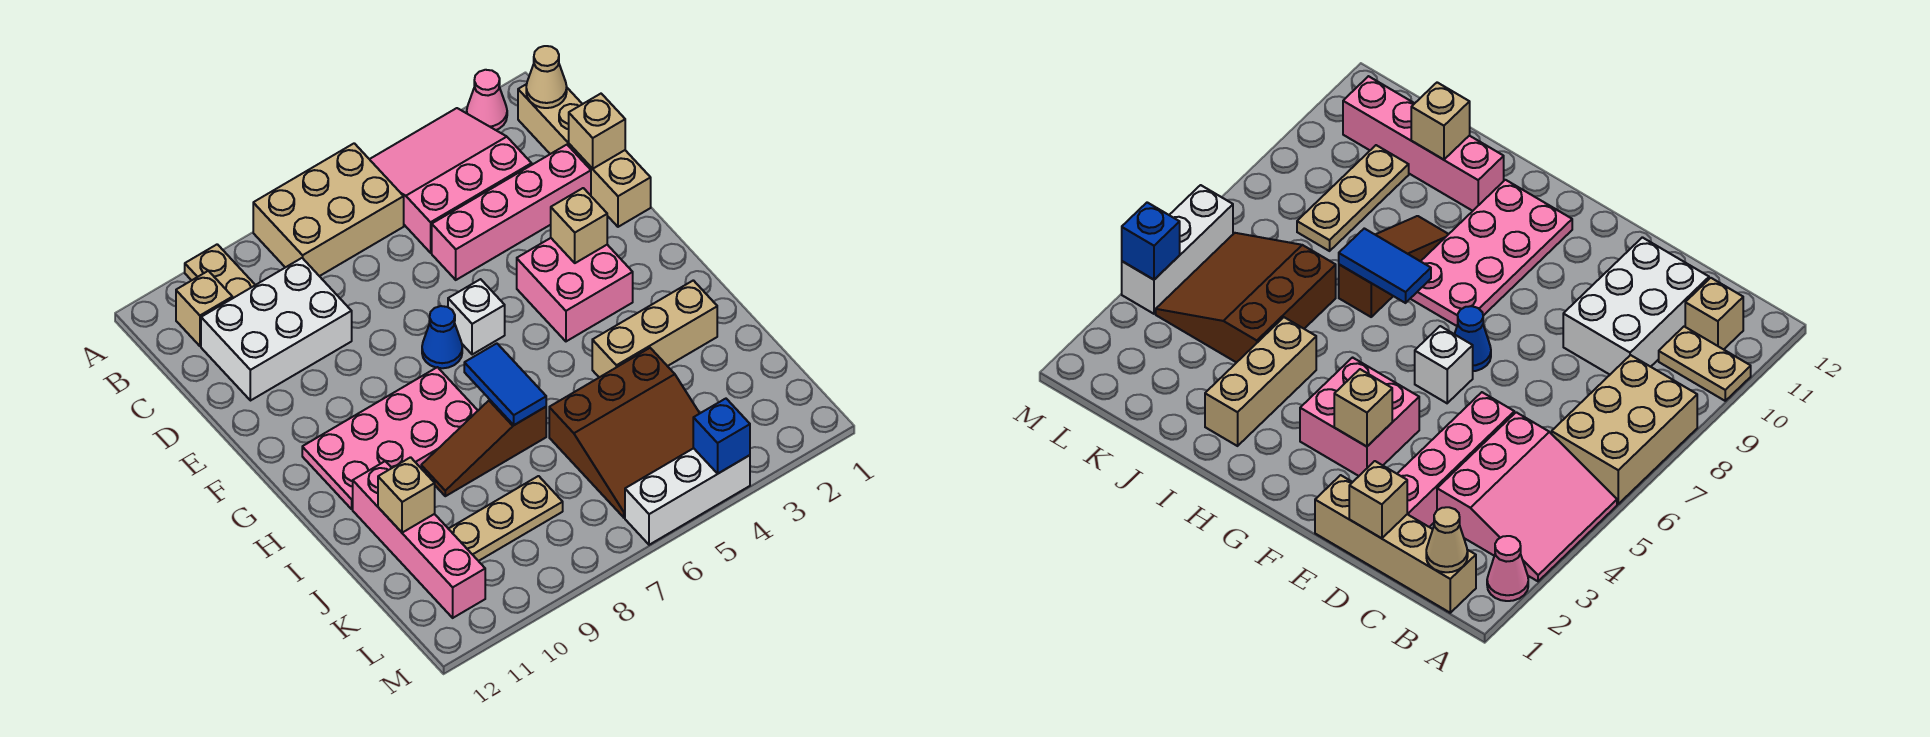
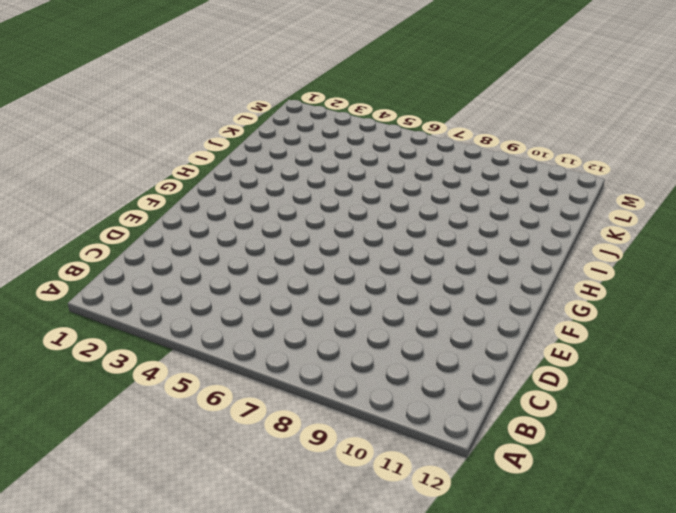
none -> pink cone A2 level 1
none -> pink slope A3:C5 level 1 top C
none -> tan brick A6:B8 level 1

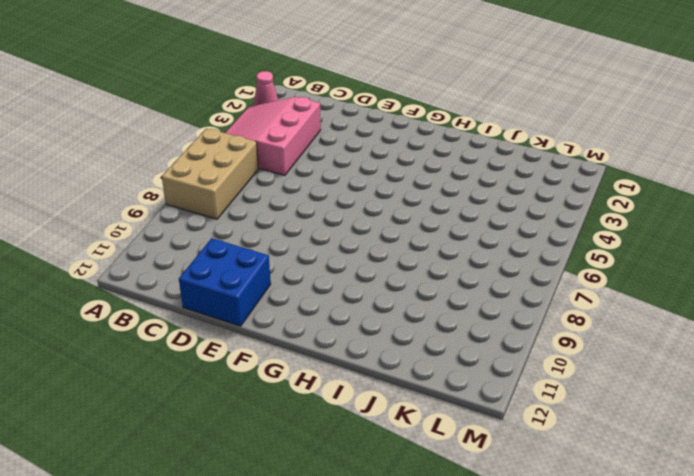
blue brick D11:E12 level 1 -> white brick C9:D11 level 1
none -> tan plate A10:B10 level 1
none -> tan brick B1:E1 level 1
none -> tan brick B11 level 1

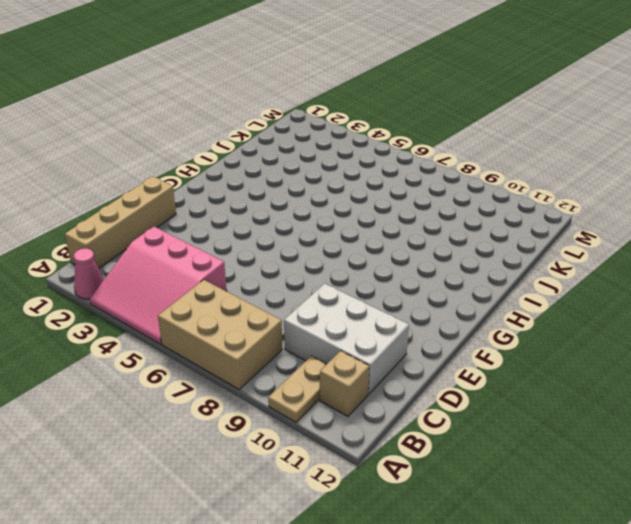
none -> pink brick D2:D5 level 1
none -> pink brick F3:G4 level 1
none -> white brick F6 level 1

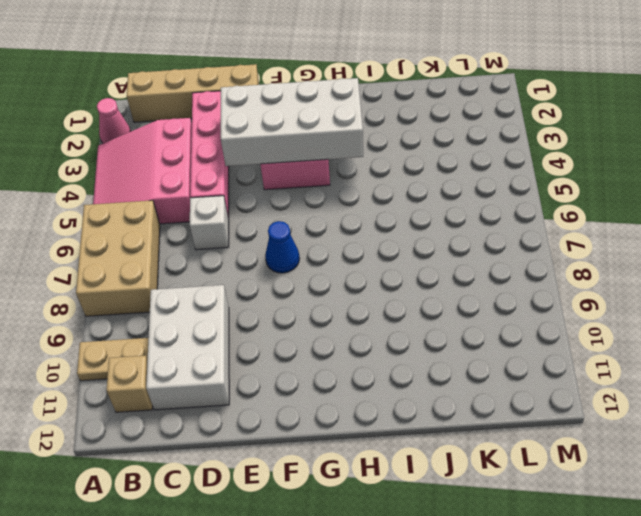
white brick D6 level 1 -> white brick F6 level 1
white brick E3:H4 level 2 -> tan brick F3 level 2
none -> pink plate G8:H11 level 1
none -> tan brick I2:I4 level 1
none -> brown slope I7:I9 level 1 top 7

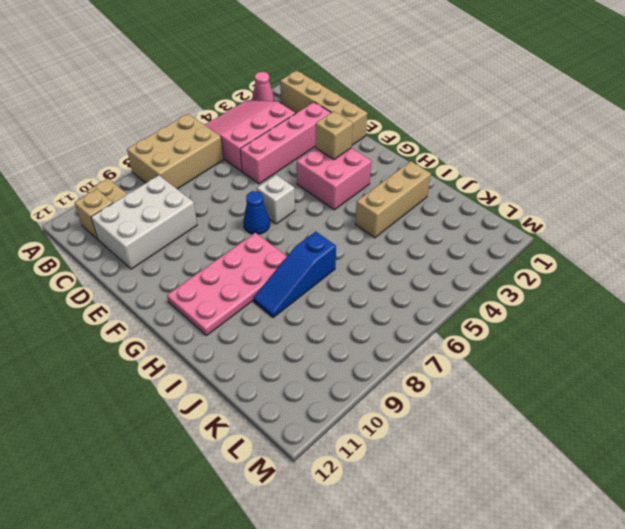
blue slope I7:I9 level 1 top 7 -> brown slope I7:I9 level 1 top 7
none -> pink brick I11:L11 level 1
none -> brown slope J4:L6 level 1 top J
none -> tan plate K8:K10 level 1

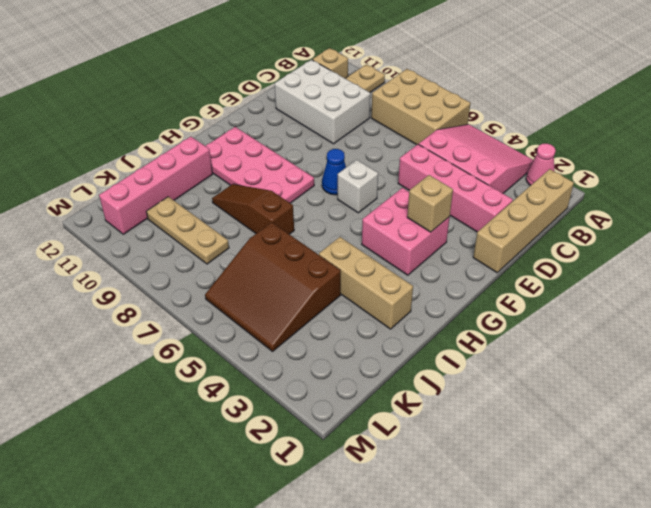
none -> white brick M4:M6 level 1
none -> tan cone B1 level 2
none -> tan brick D1 level 2

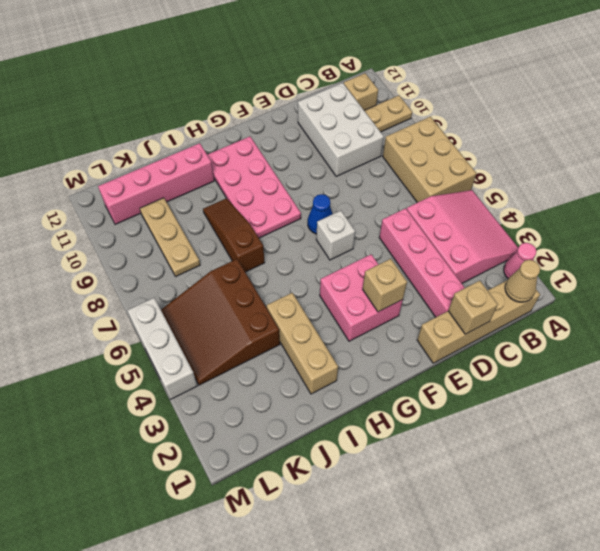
none -> blue tile H7:I7 level 2
none -> tan brick J11 level 2
none -> blue brick M4 level 2

